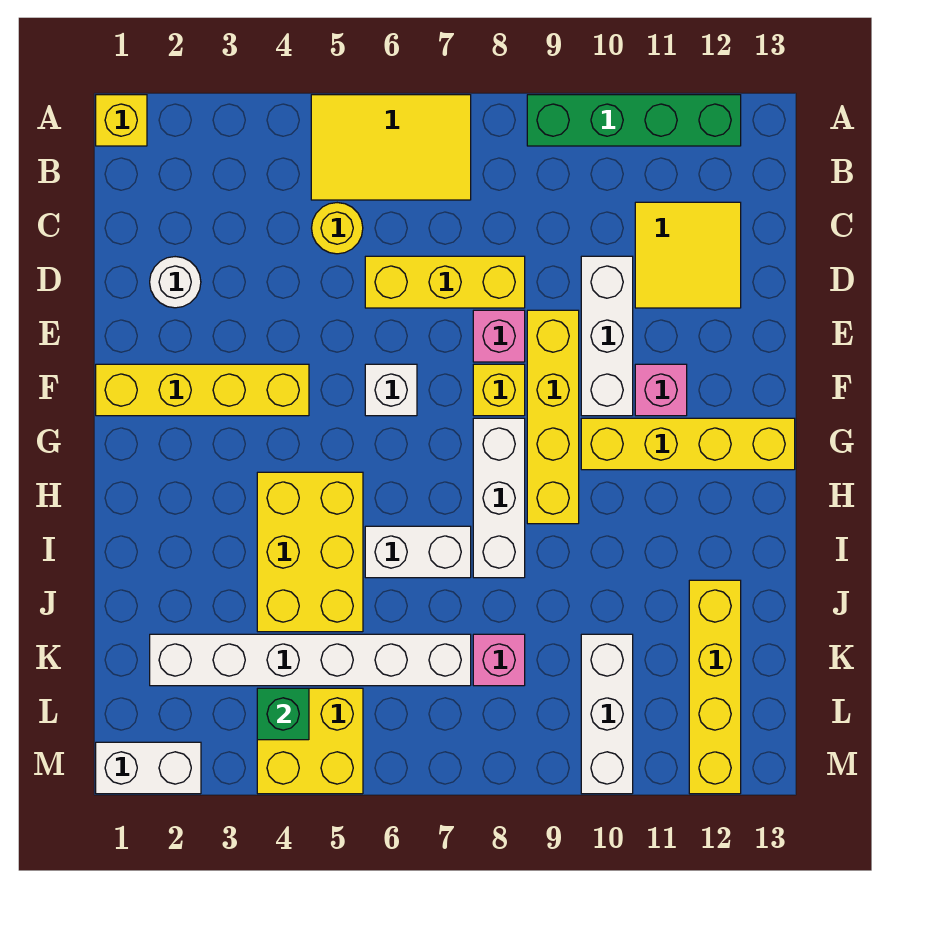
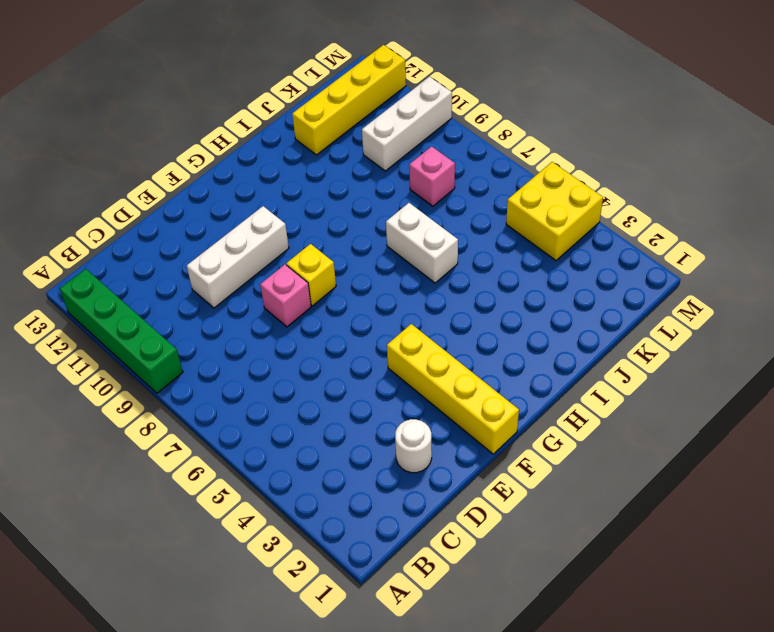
none -> yellow brick A1 level 1
none -> yellow tile A5:B7 level 1
none -> yellow round brick C5 level 1

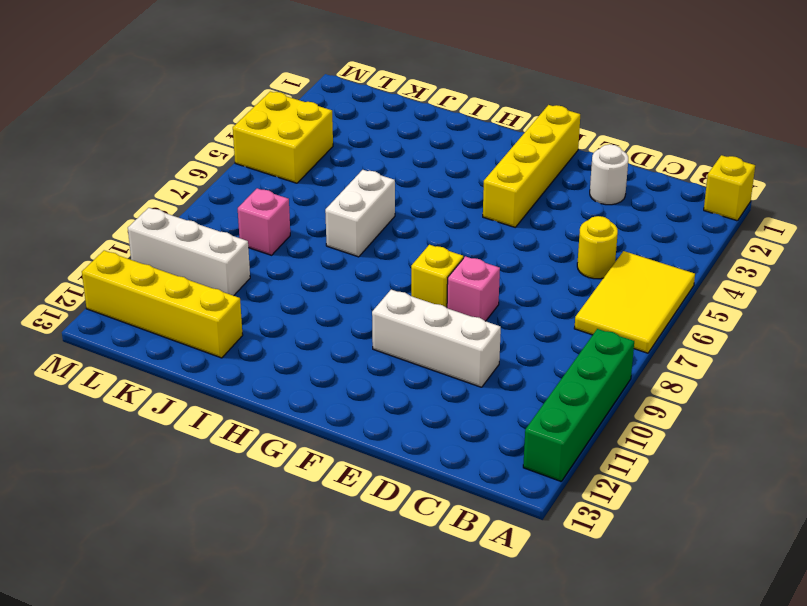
none -> yellow tile C11:D12 level 1
none -> yellow brick D6:D8 level 1
none -> yellow brick E9:H9 level 1

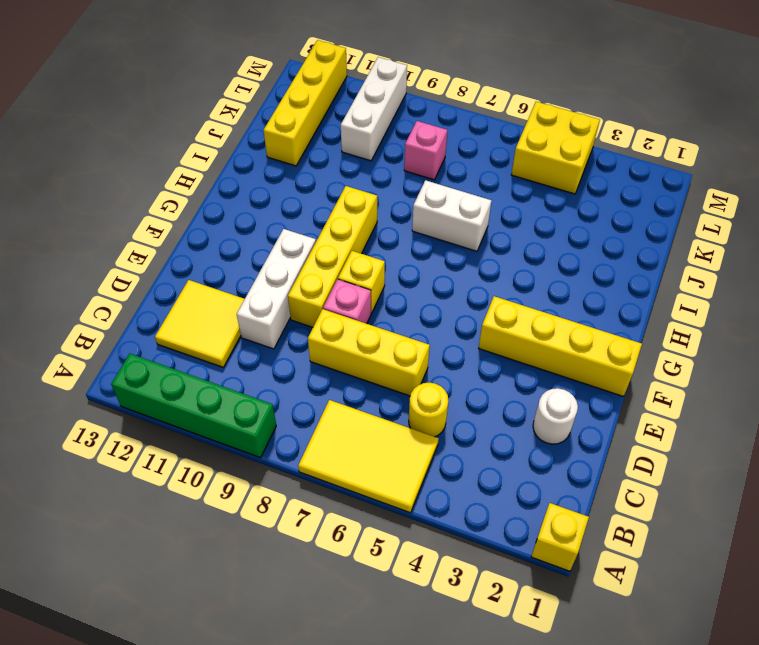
none -> white brick F6 level 1
none -> pink brick F11 level 1
none -> white brick G8:I8 level 1

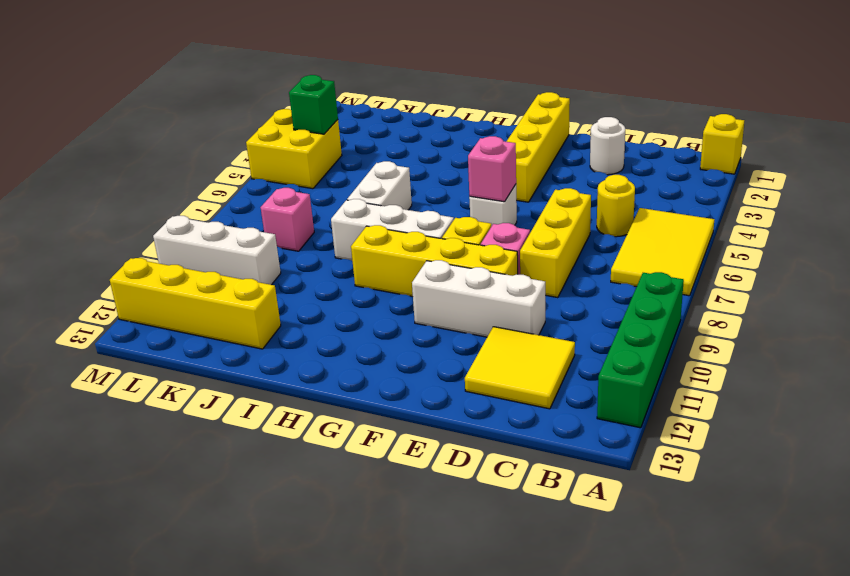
pink brick F6 level 2 -> pink brick F11 level 1
none -> yellow brick G10:G13 level 1
none -> yellow brick H4:J5 level 1
none -> white brick K2:K7 level 1

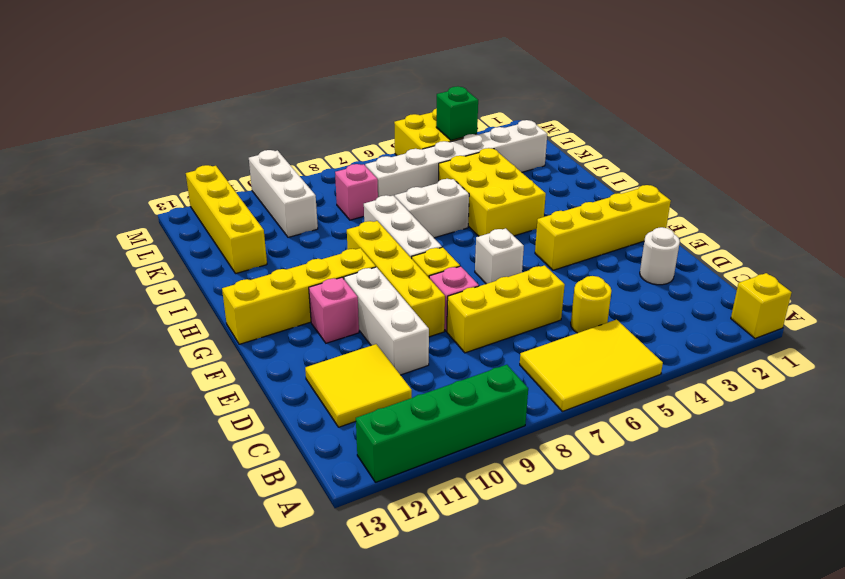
none -> white brick M1:M2 level 1

